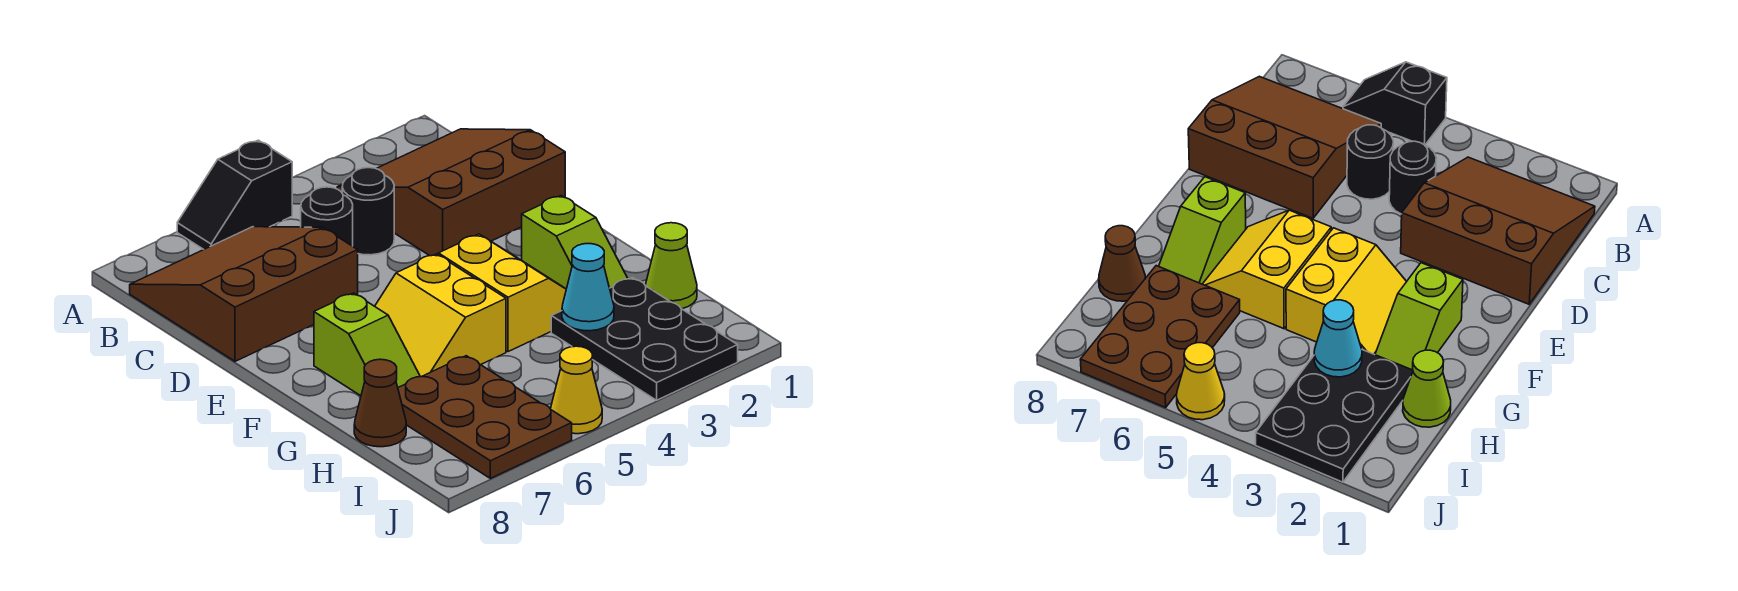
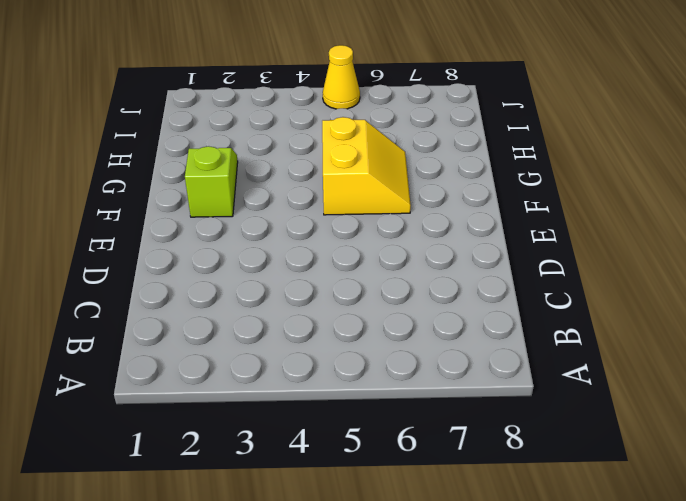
none -> black slope A5:A6 level 1 top 5
none -> brown slope B1:D3 level 1 top D
none -> brown slope B6:D8 level 1 top D

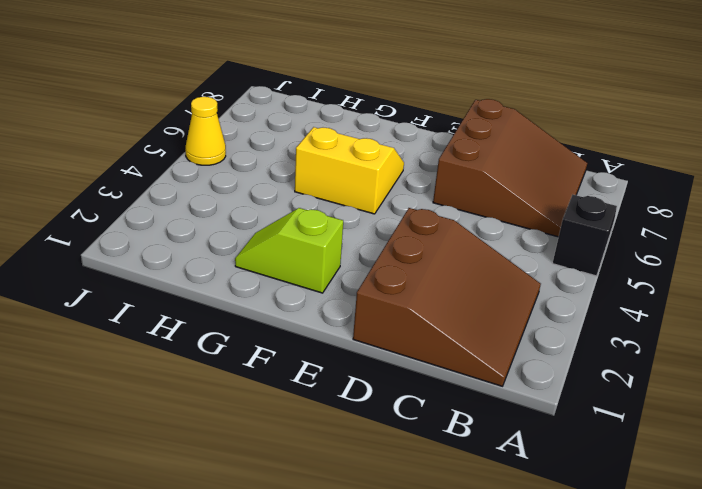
none -> black round brick C4 level 1
none -> black round brick C5 level 1
none -> yellow slope F3:G4 level 1 top 4

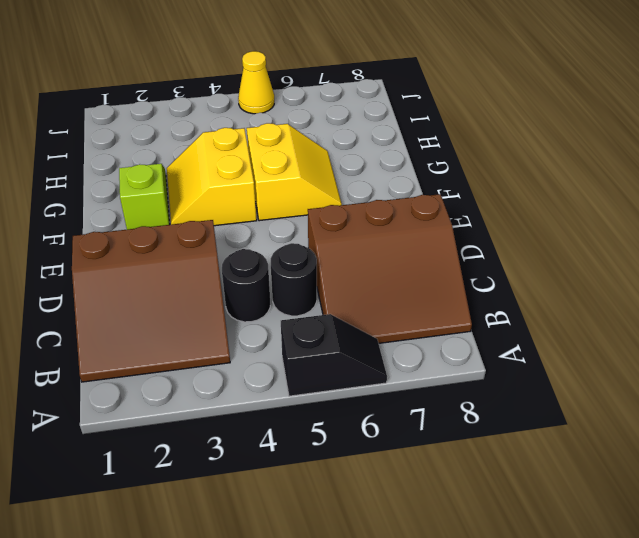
none -> lime slope F7:G7 level 1 top F
none -> lime cone H1 level 1
none -> black plate H2:J3 level 1

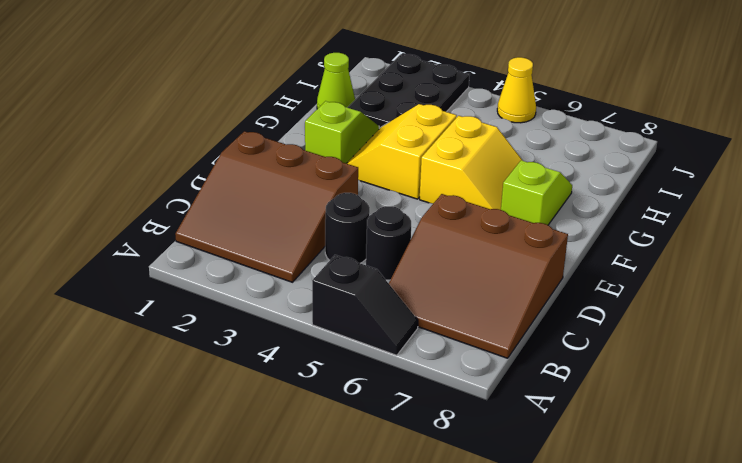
none -> brown plate H6:J7 level 1
none -> brown cone H8 level 1
none -> cyan cone H3 level 2

